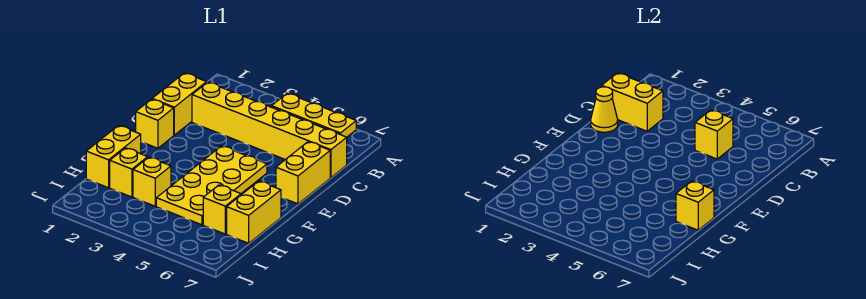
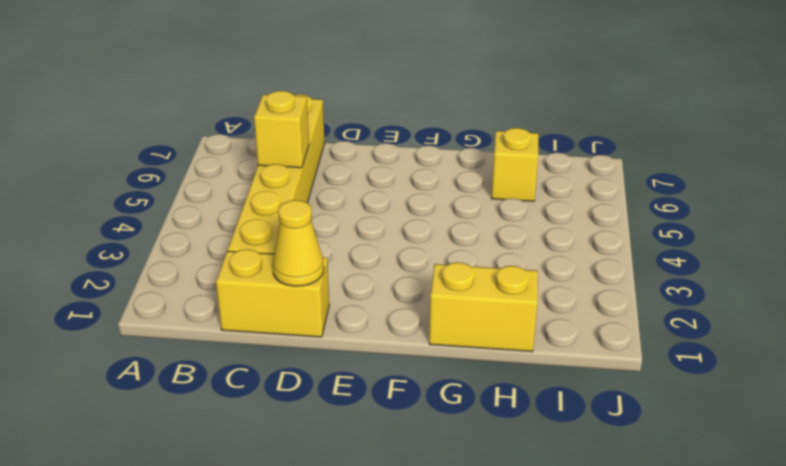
none -> yellow plate A4:A6 level 1
none -> yellow brick D7:E7 level 1
none -> yellow brick E1 level 1

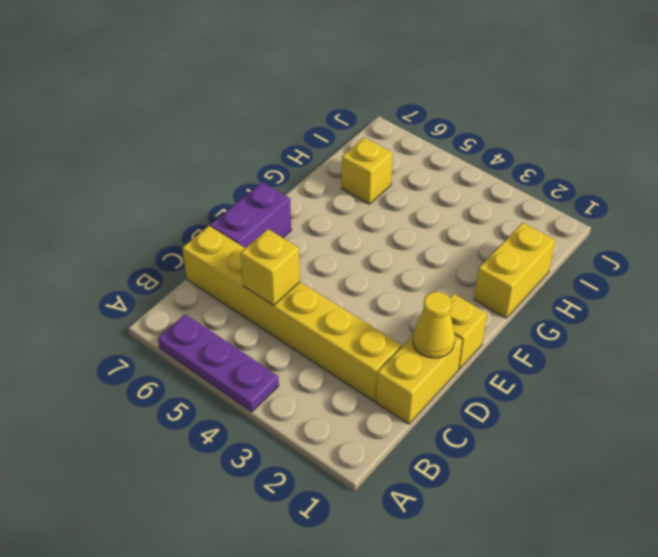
purple plate A4:A6 level 1 -> yellow plate A4:A6 level 1
purple brick D7:E7 level 1 -> yellow brick D7:E7 level 1
none -> yellow plate E4:H5 level 1
none -> yellow brick G7:H7 level 1
none -> yellow brick H2 level 1

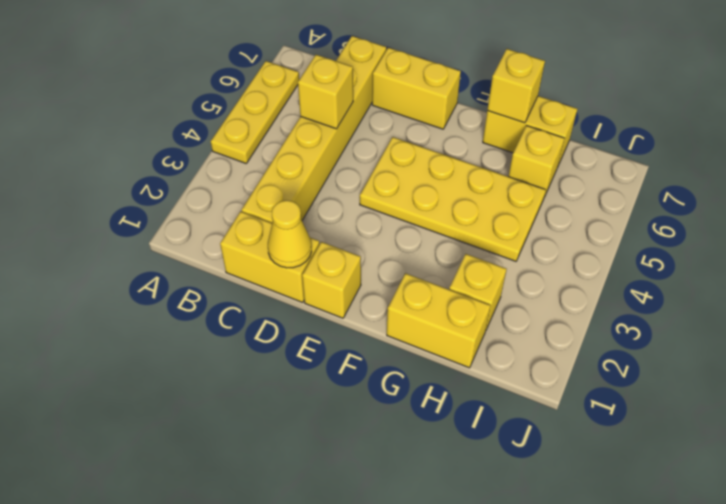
none -> yellow brick H3 level 1
none -> yellow brick C1:C2 level 2

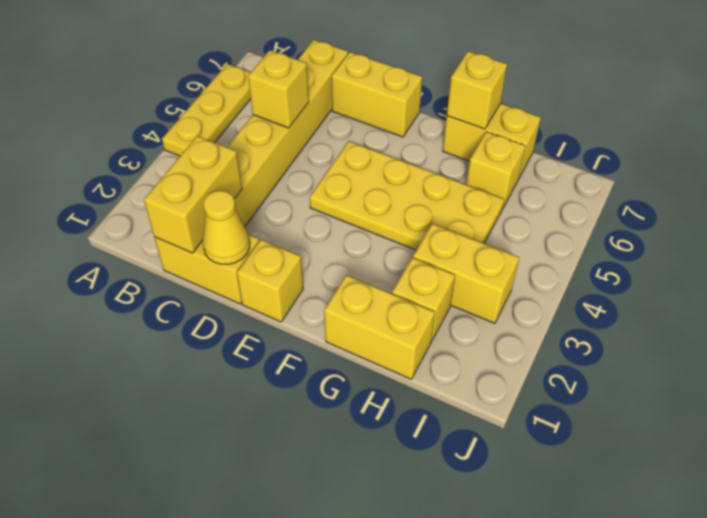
yellow brick H3:I3 level 1 -> yellow brick H3 level 1

